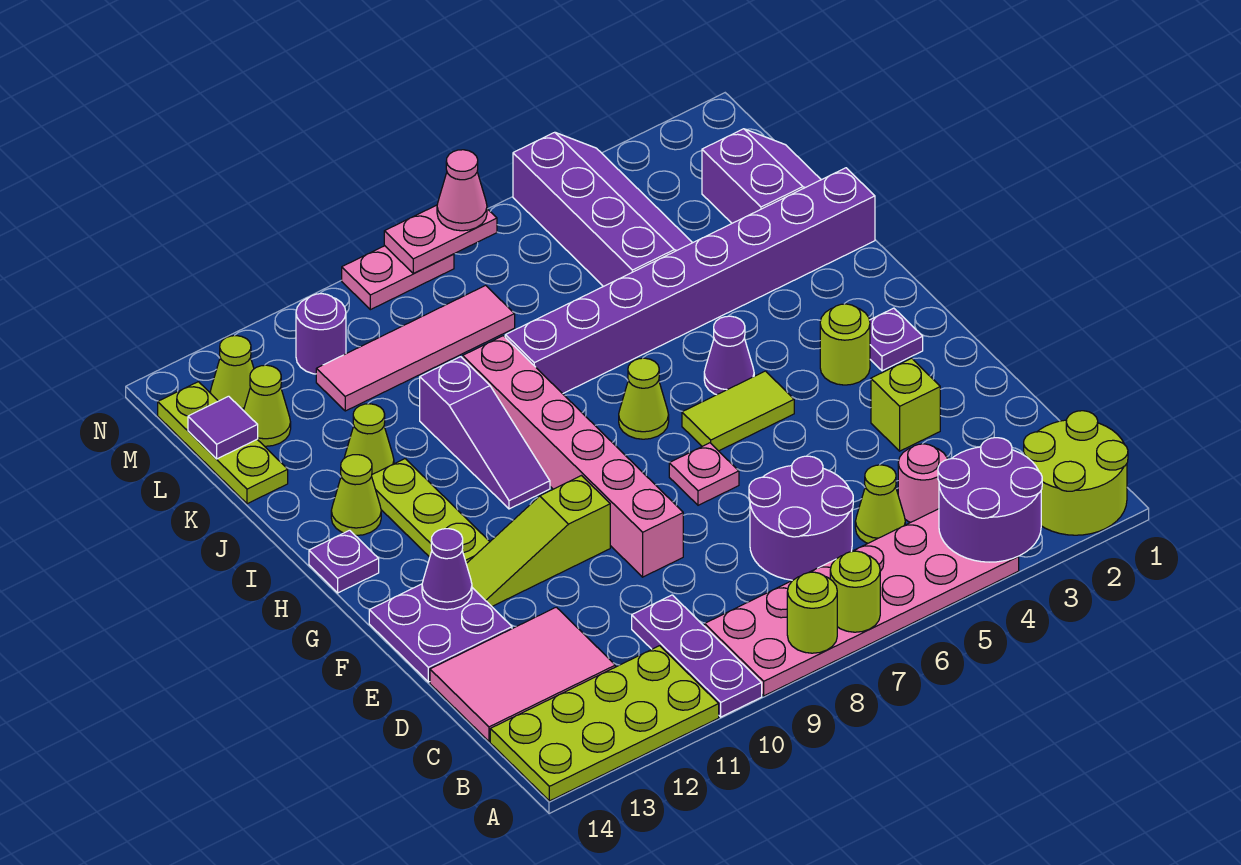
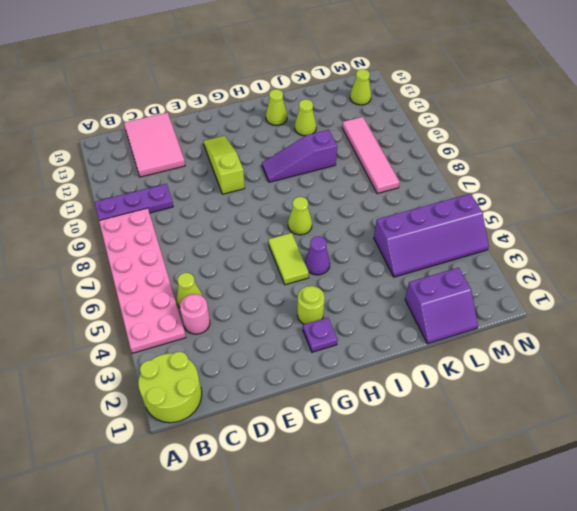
none -> lime plate A11:B14 level 1
none -> purple round brick C6:D7 level 1
none -> lime brick E3 level 1
none -> pink brick E9:J9 level 1

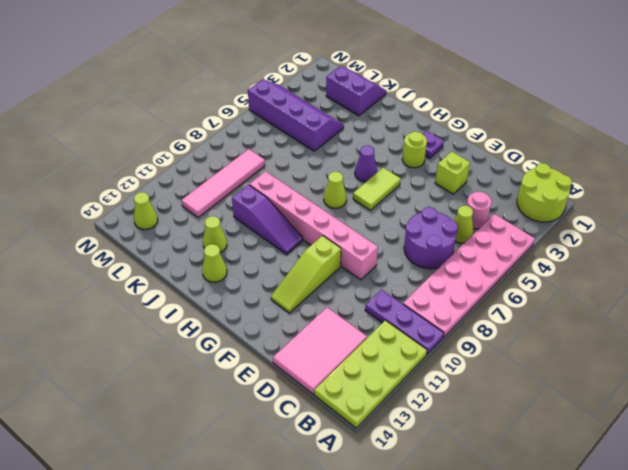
none -> purple plate E13:F14 level 1
none -> pink plate F7 level 1
none -> lime plate G12:I12 level 1
none -> purple plate H14 level 1

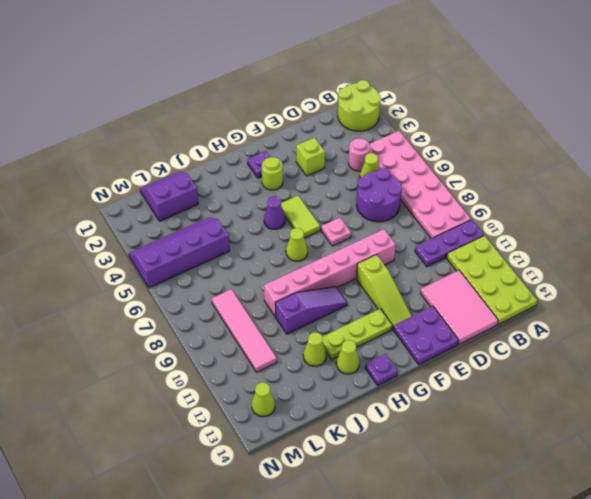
none -> purple brick J1:J8 level 1
none -> lime plate K14:M14 level 1
none -> lime cone L13 level 1
none -> purple round brick M11 level 1

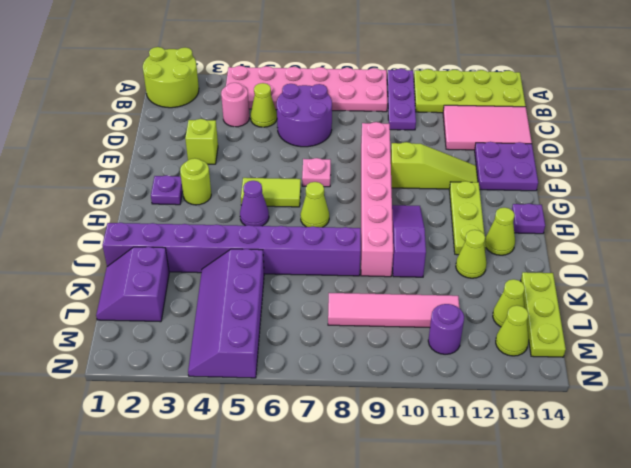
none -> pink plate N8:N9 level 1
none -> purple round brick A3:B4 level 2
none -> lime round brick A7 level 2
none -> lime round brick A8 level 2

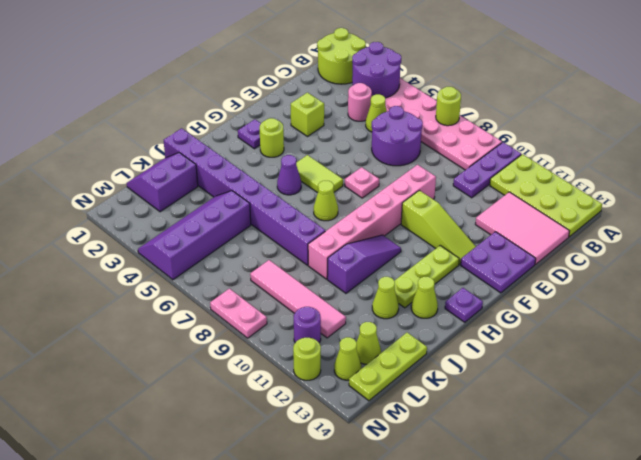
lime round brick N12 level 1 -> lime round brick A8 level 2
none -> purple cone F13 level 2
none -> purple tile L14 level 2
none -> pink plate N7:N8 level 2
none -> pink cone N7 level 3

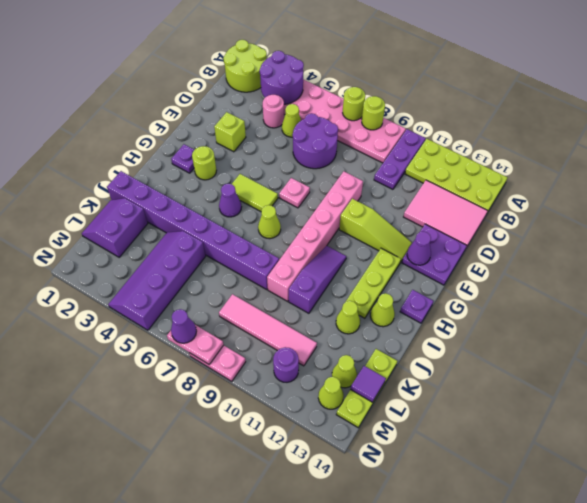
purple cone N7 level 3 -> pink cone N7 level 3

